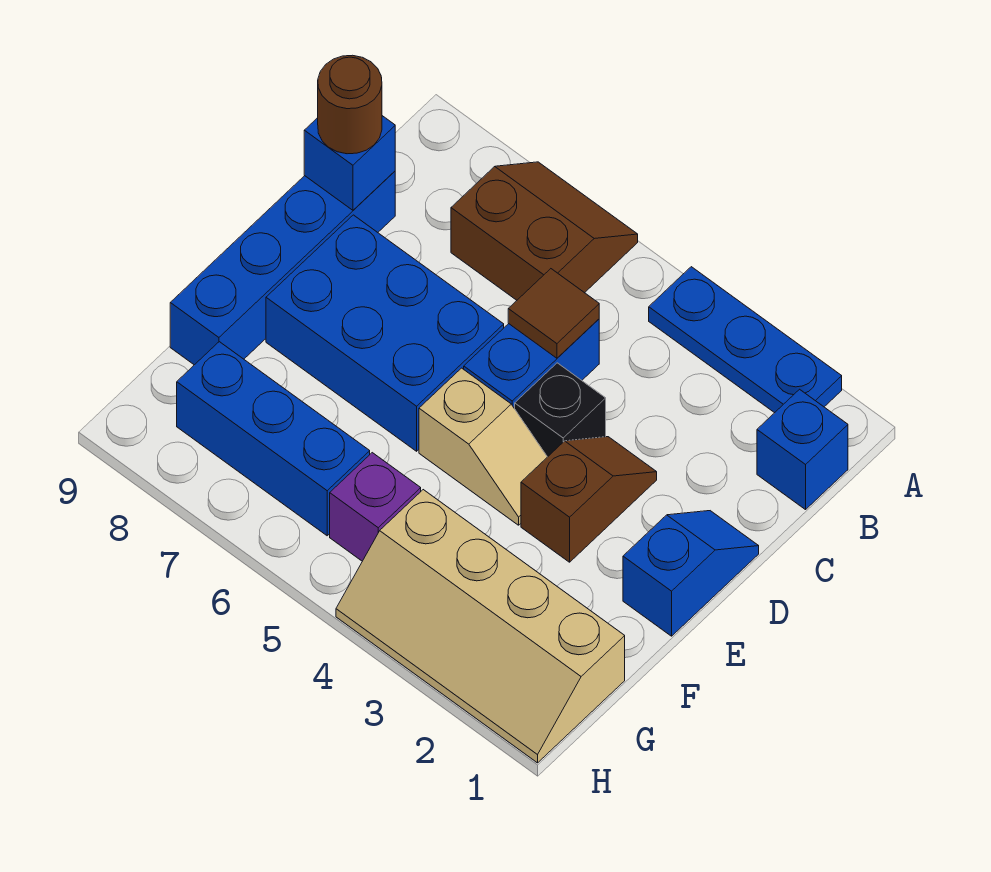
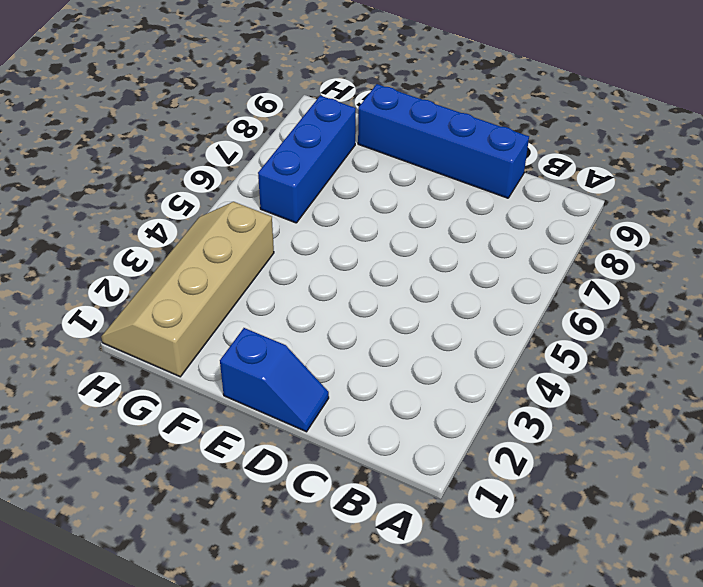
none -> blue plate A2:A4 level 1
none -> brown slope A6:B7 level 1 top B
none -> blue brick B1 level 1

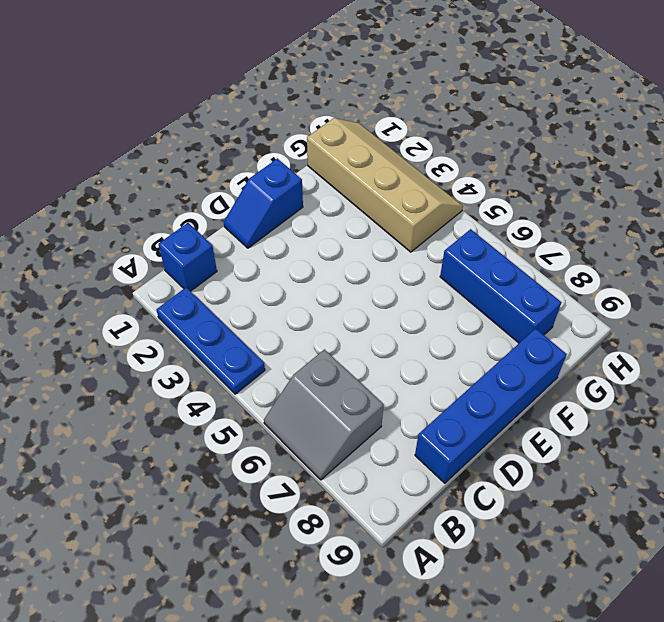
grey slope A6:B7 level 1 top B -> brown slope A6:B7 level 1 top B
none -> blue brick C5:D5 level 1
none -> brown slope D3:E3 level 1 top E
none -> black brick D4 level 1

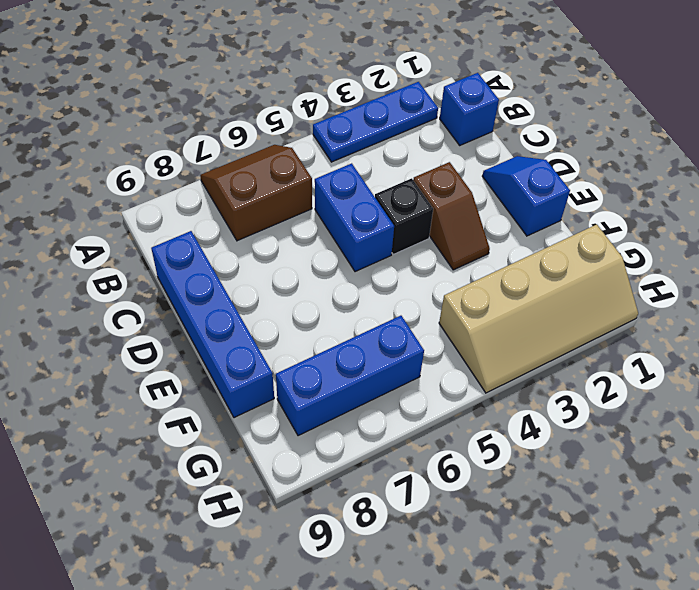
brown slope D3:E3 level 1 top D -> brown slope D3:E3 level 1 top E
none -> blue brick D6:E8 level 1
none -> tan slope E4:E5 level 1 top 5
none -> purple brick G5 level 1

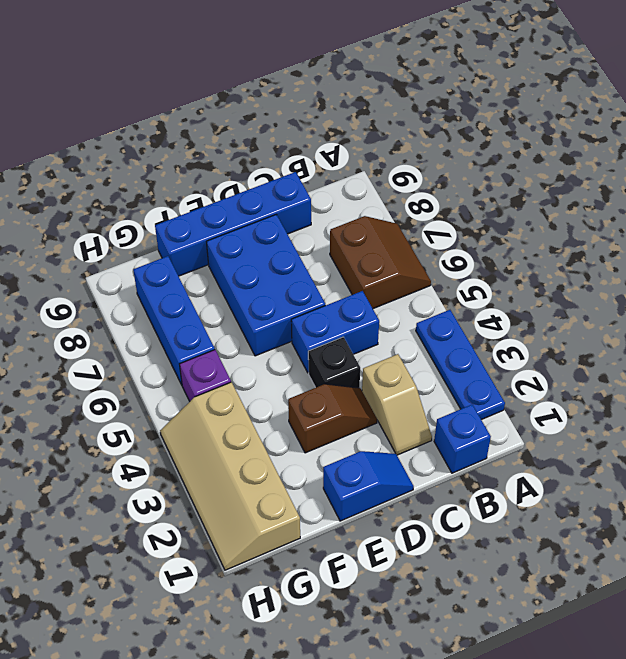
tan slope C2:C3 level 1 top 3 -> tan slope E4:E5 level 1 top 5
none -> brown tile C5 level 2
none -> blue brick C9 level 2
none -> brown round brick C9 level 3

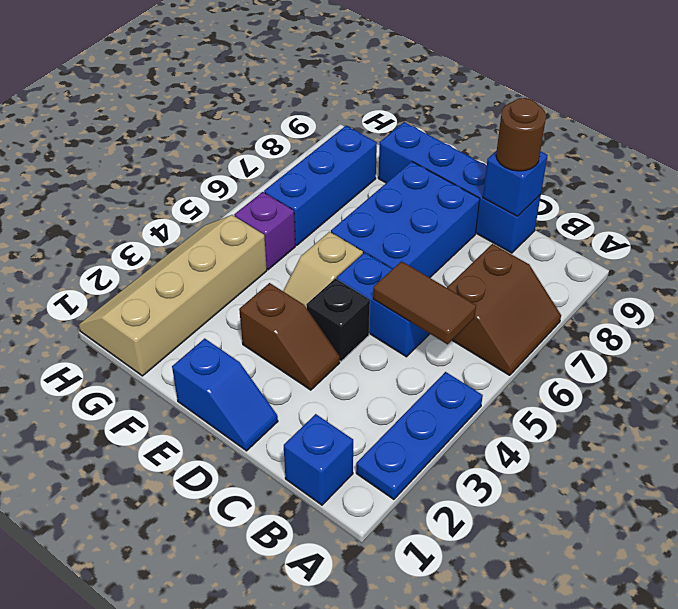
brown tile B5:C5 level 2 -> brown tile C5 level 2

